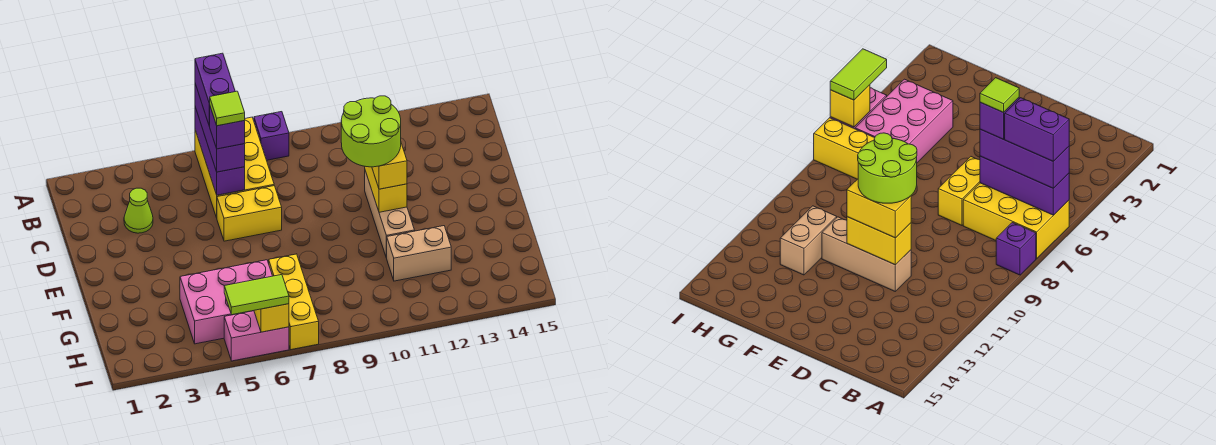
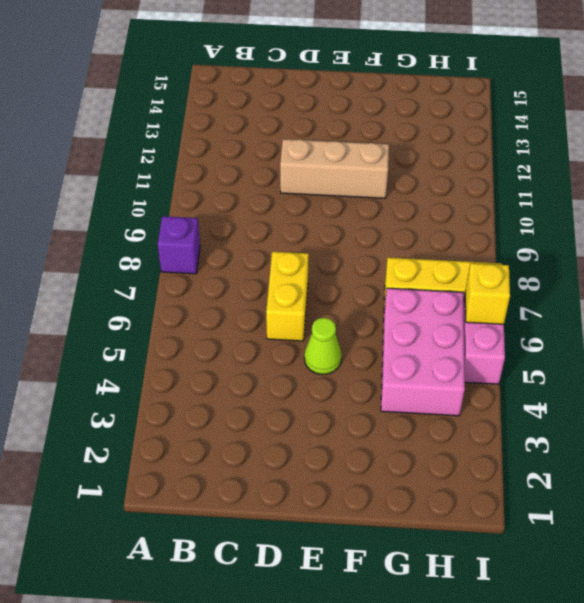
lime cone E5 level 1 -> lime cone C3 level 1
none -> yellow brick A6:C7 level 1
none -> tan brick G11:G12 level 1
none -> purple brick A6:C6 level 2

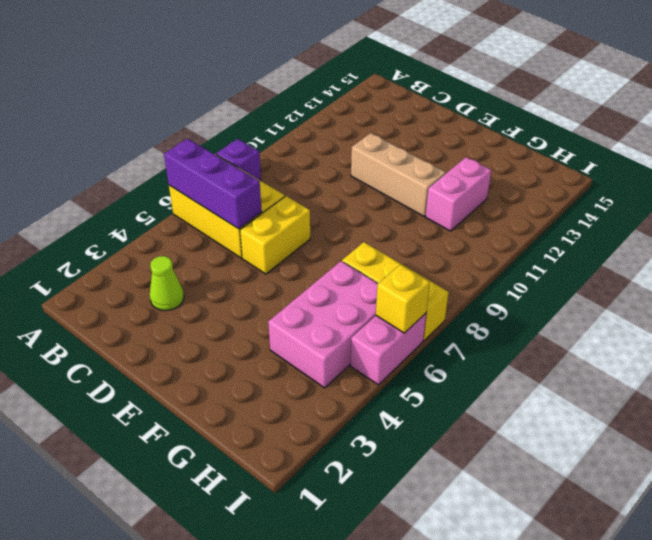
pink brick G11:G12 level 1 -> tan brick G11:G12 level 1
none -> yellow brick D11:E11 level 2
none -> purple brick A6:C6 level 3
none -> yellow brick D11:E11 level 3

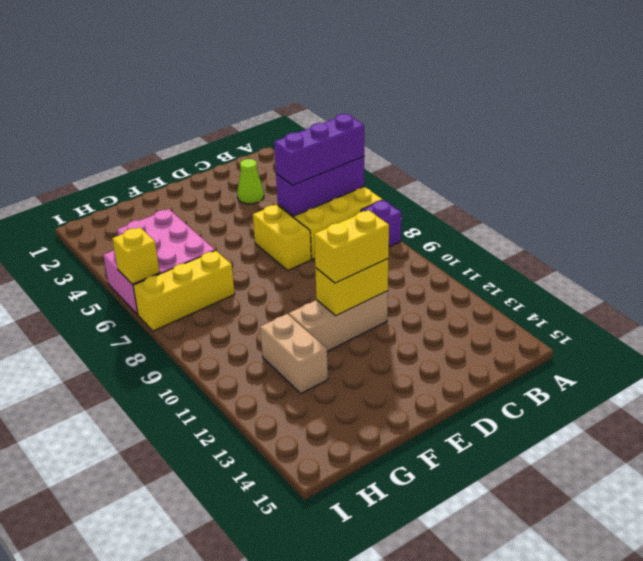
none -> lime tile I5:I6 level 3
none -> purple brick A6:B6 level 4
none -> purple brick C6 level 4

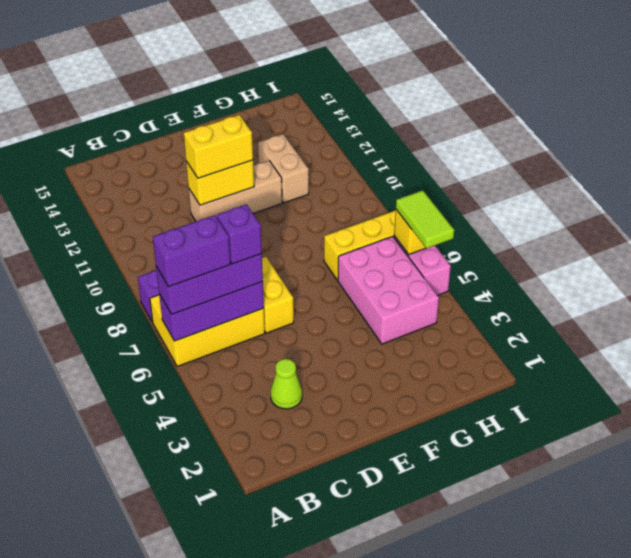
none -> lime round brick D10:E11 level 4
none -> lime tile C6 level 5

